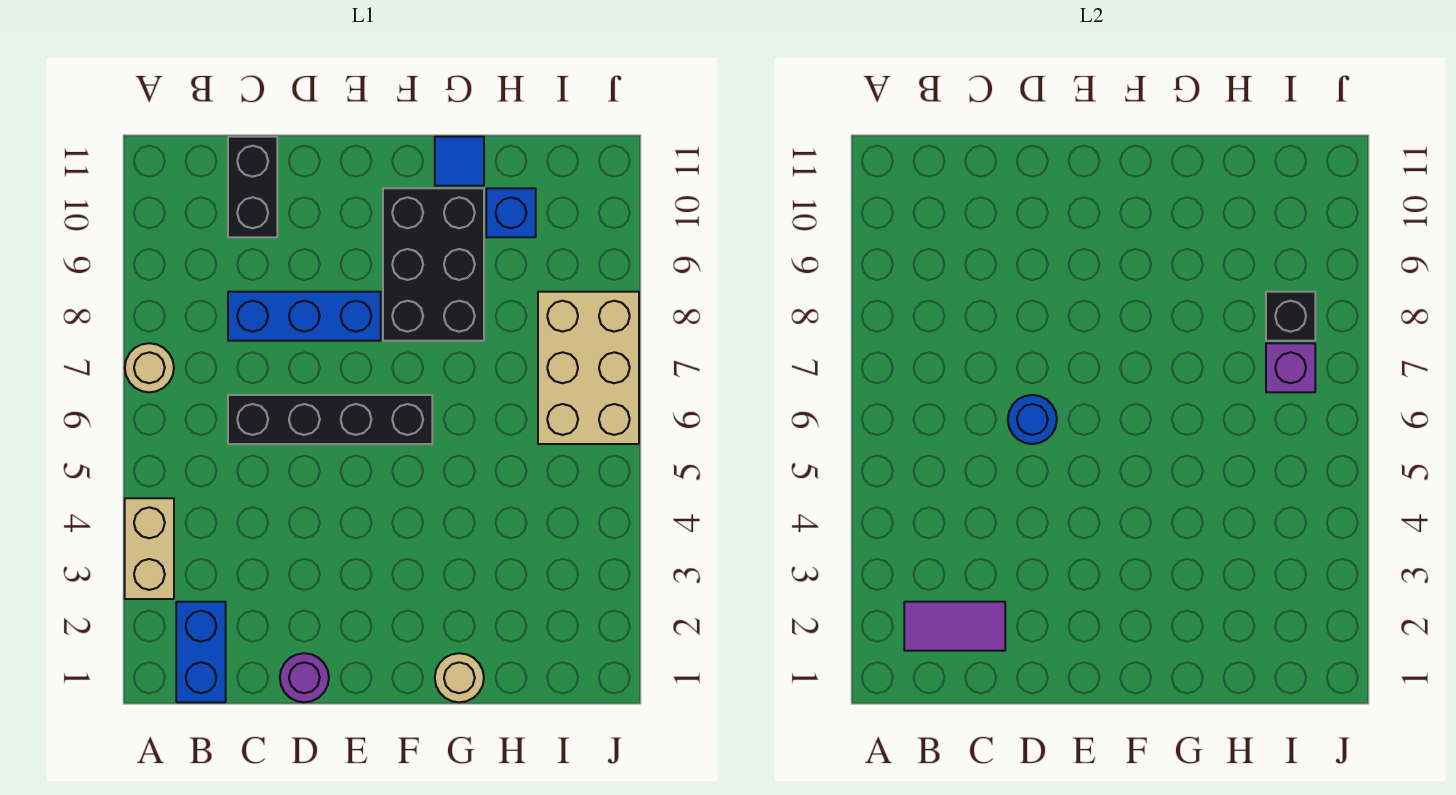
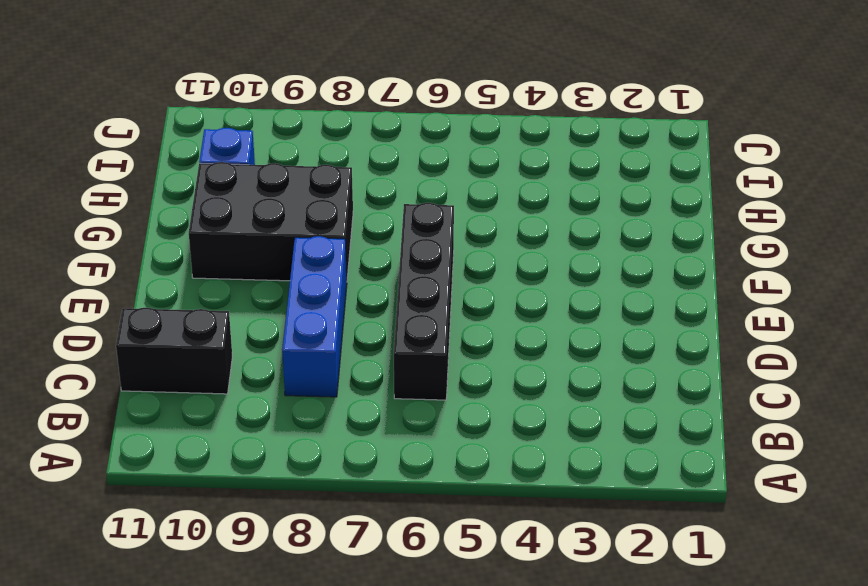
none -> tan brick A3:A4 level 1
none -> tan round brick A7 level 1
none -> blue brick B1:B2 level 1

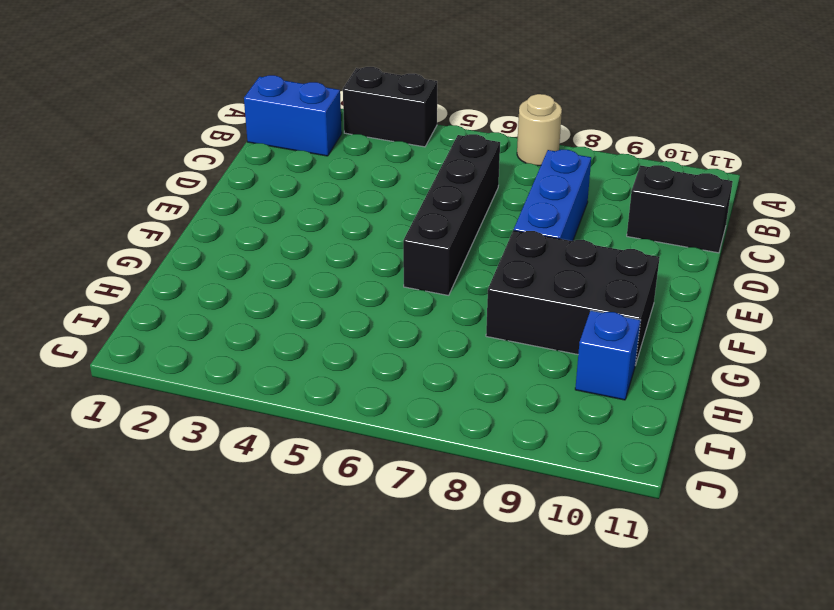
black brick A3:A4 level 1 -> tan brick A3:A4 level 1
none -> purple round brick D1 level 1
none -> tan round brick G1 level 1
none -> blue tile G11 level 1

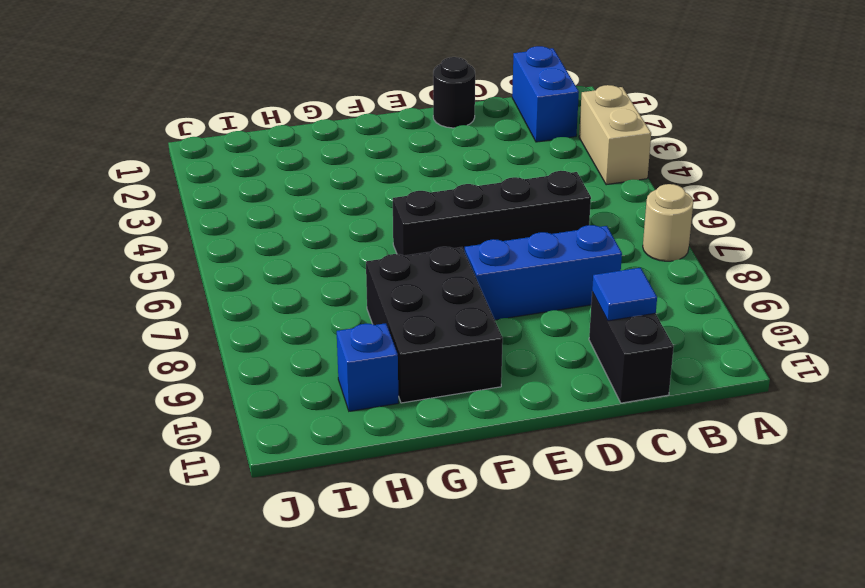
blue tile C10 level 2 -> blue tile G11 level 1
black round brick D1 level 1 -> purple round brick D1 level 1
none -> tan round brick G1 level 1
none -> tan brick I6:J8 level 1
none -> purple tile B2:C2 level 2

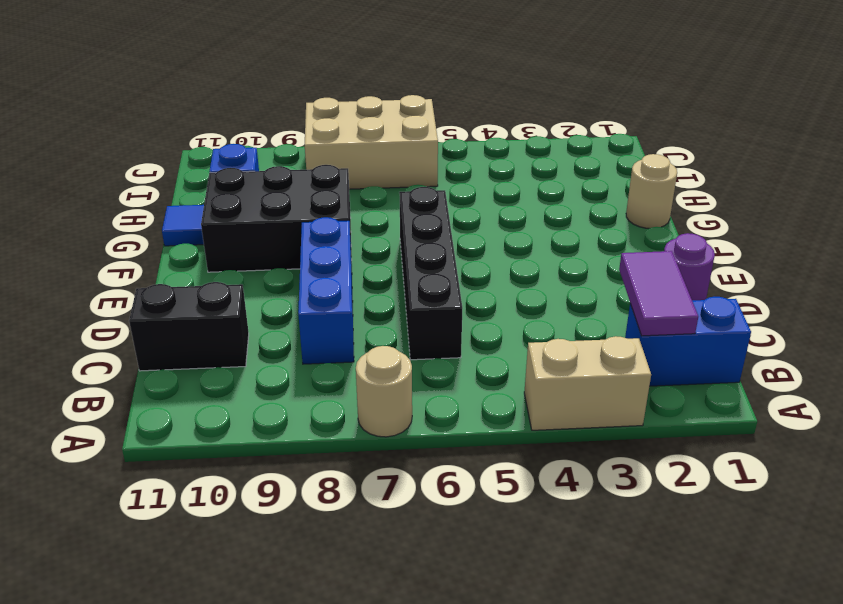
none -> blue round brick D6 level 2
none -> purple brick I7 level 2
none -> black brick I8 level 2

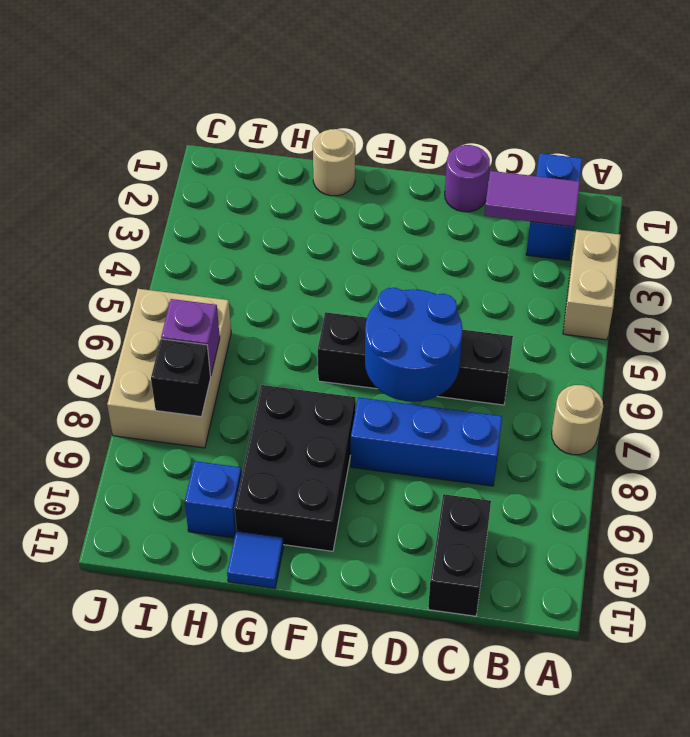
blue round brick D6:E7 level 2 -> blue round brick D6 level 2

